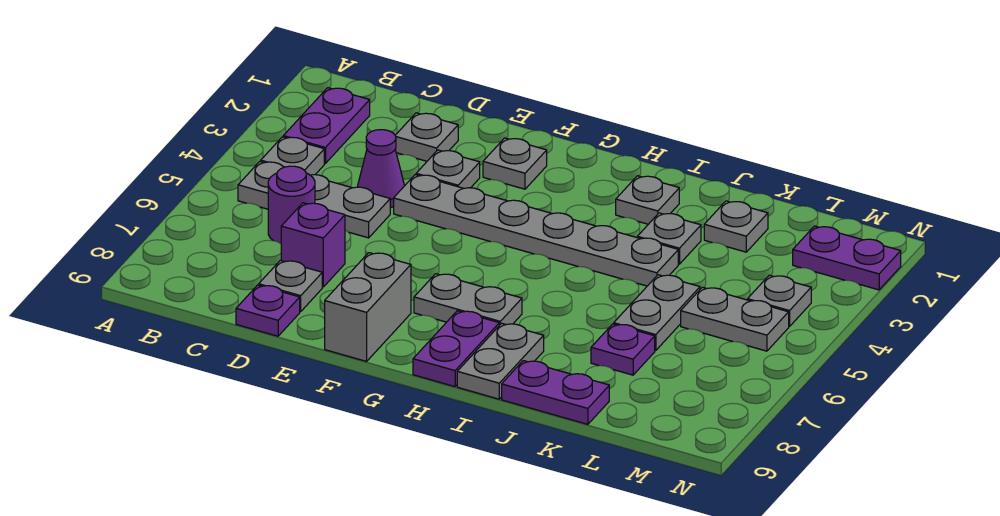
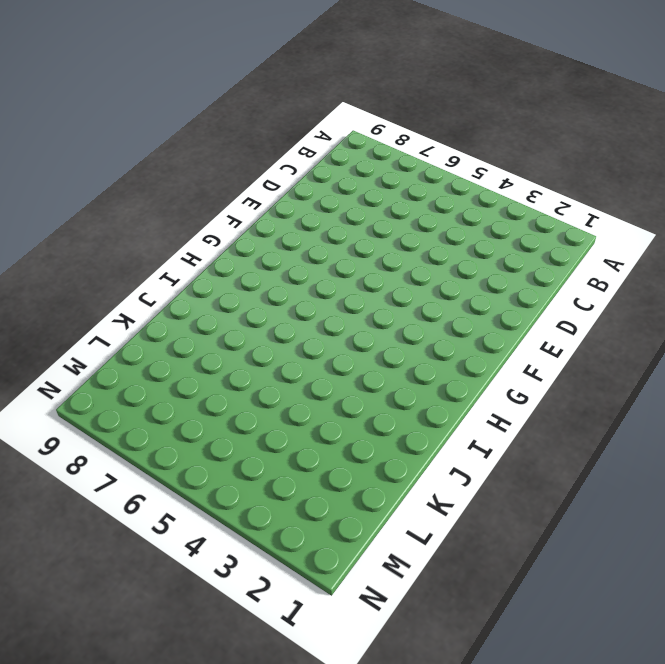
none -> purple plate B2:B3 level 1
none -> grey plate B4 level 1
none -> grey plate B5:D5 level 1

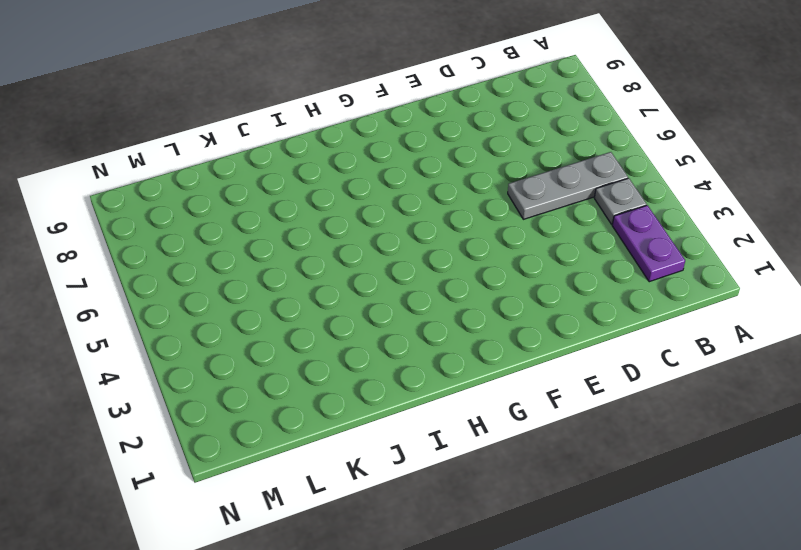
none -> purple round brick C6 level 1
none -> grey plate D2 level 1
none -> purple cone D4 level 1

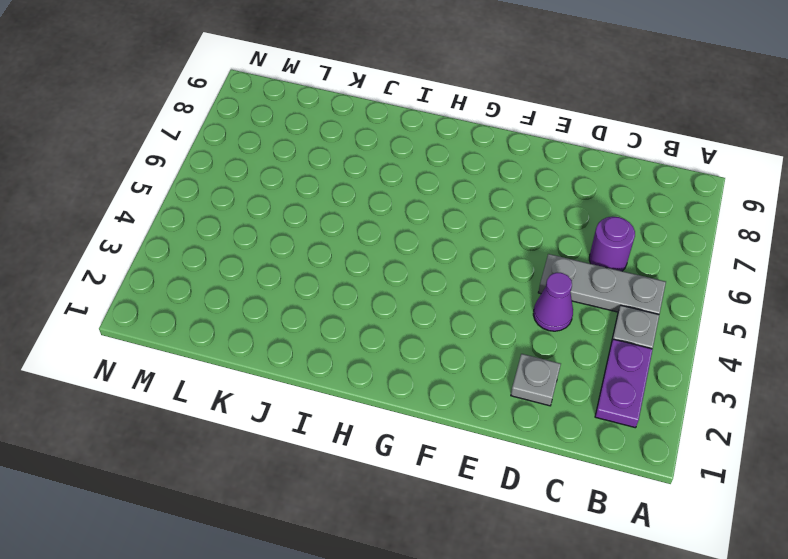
none -> purple brick D7 level 1
none -> grey plate D8 level 1
none -> purple plate D9 level 1

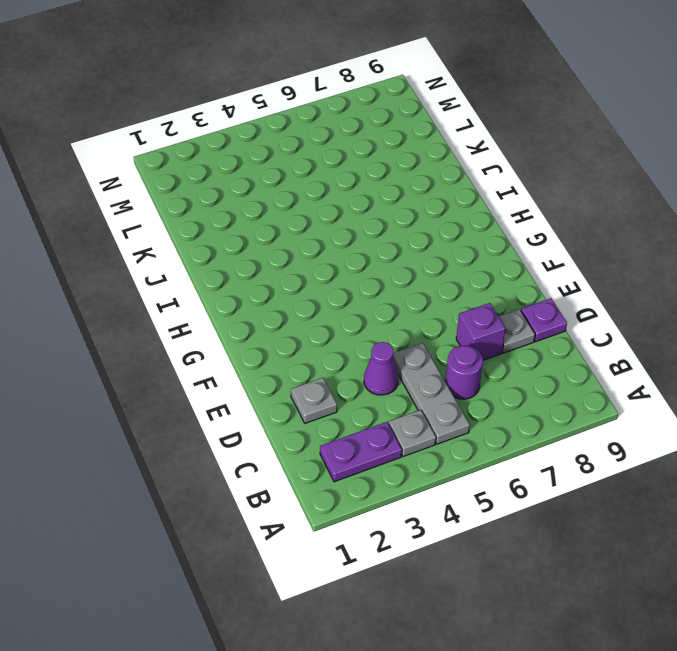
none -> grey plate E3 level 1
none -> grey plate E4:J4 level 1
none -> grey plate F2 level 1

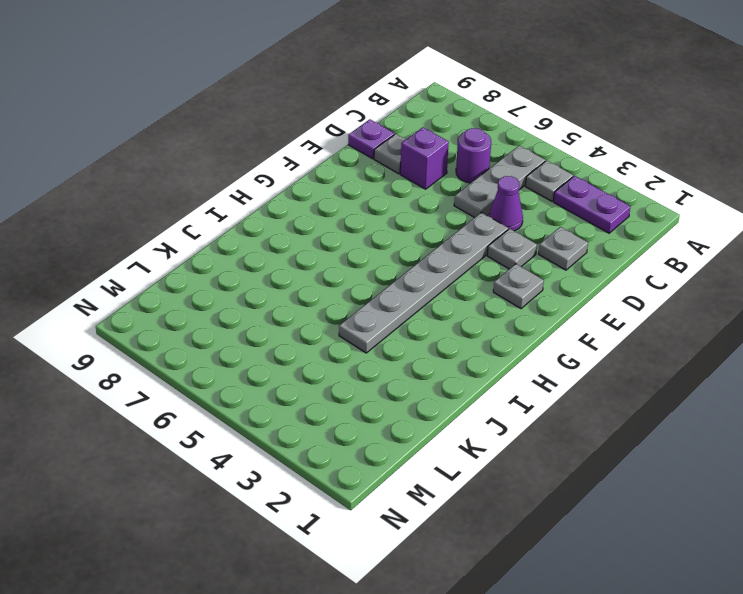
none -> grey brick F8:F9 level 1
none -> grey plate G7:H7 level 1
none -> purple plate H8:H9 level 1

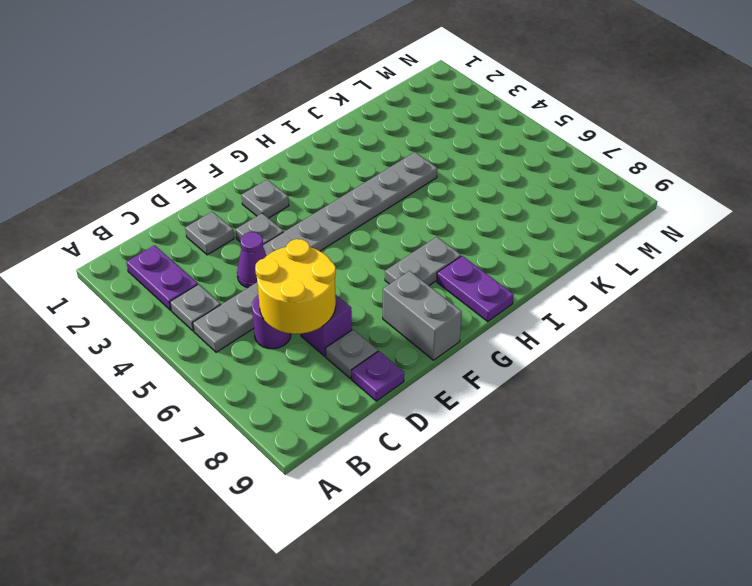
yellow round brick C6:D7 level 2 -> none
none -> grey plate I2 level 1
none -> grey plate I8:I9 level 1
none -> grey plate J3 level 1

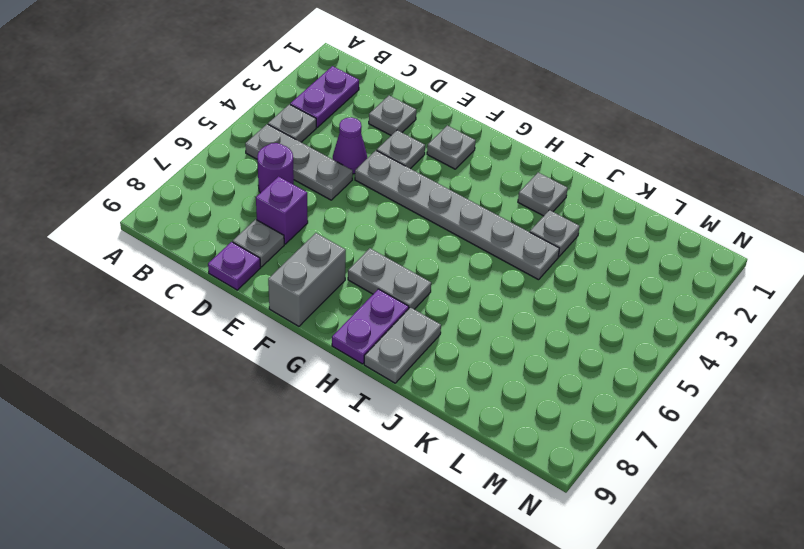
none -> purple plate J9:K9 level 1
none -> grey plate K2 level 1
none -> grey plate K5:K6 level 1

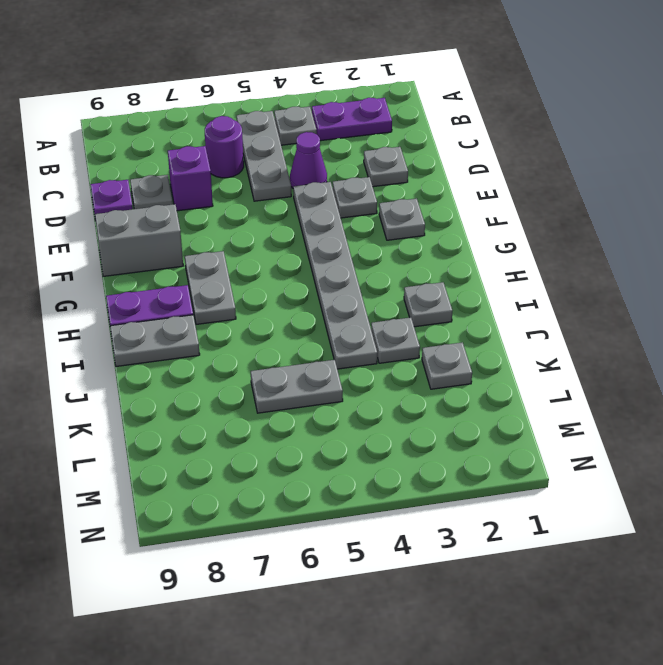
none -> purple plate J9:K9 level 1
none -> purple plate K7 level 1
none -> grey plate L5:M5 level 1

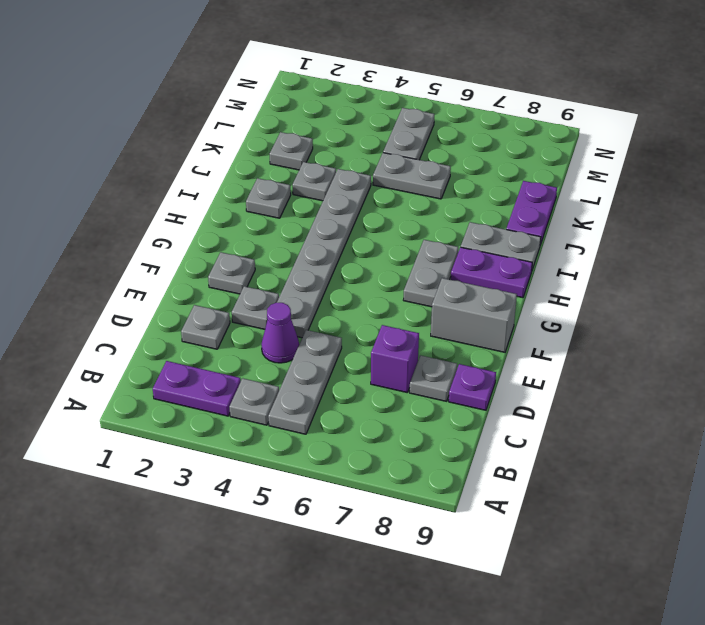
none -> purple round brick C6 level 1
none -> purple plate K7 level 1
none -> purple plate M2:N2 level 1

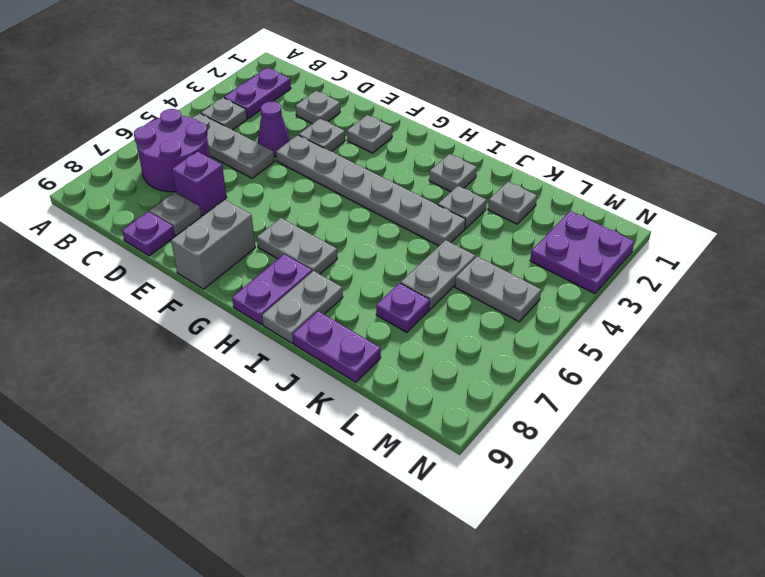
purple round brick B6:C7 level 1 -> purple round brick C6 level 1
purple plate M2:N3 level 1 -> purple plate M2:N2 level 1
none -> grey plate M4 level 1

